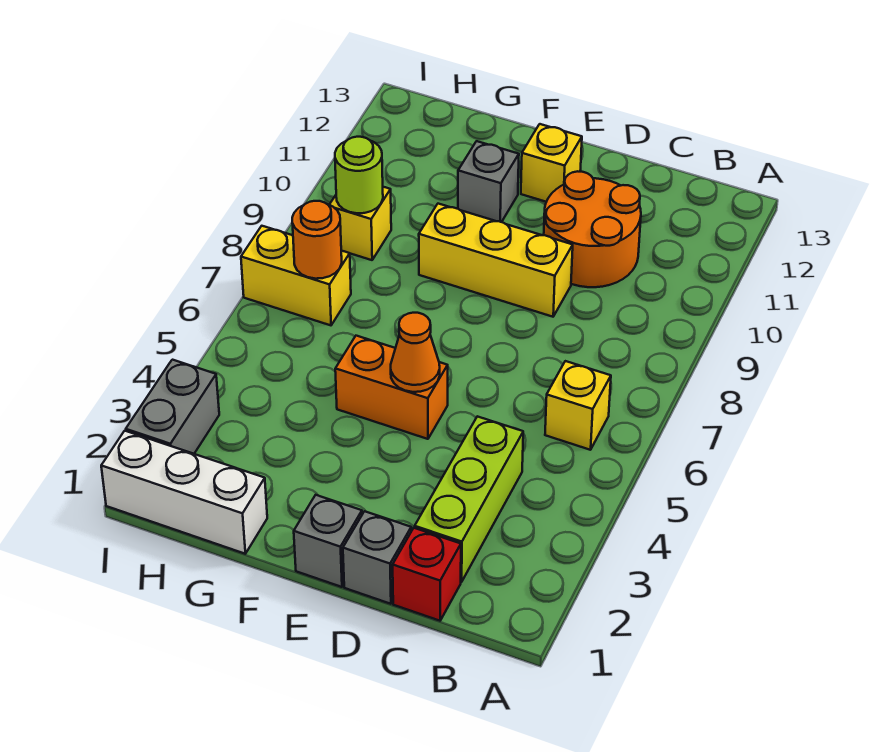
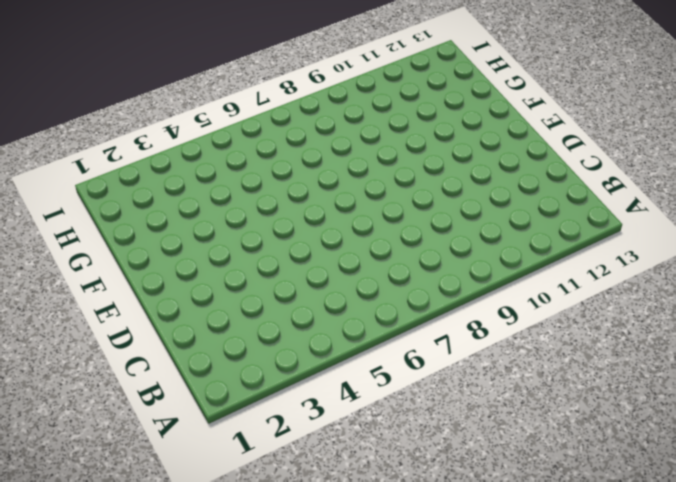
none -> yellow brick B6 level 1
none -> red brick C1 level 1
none -> lime brick C2:C4 level 1

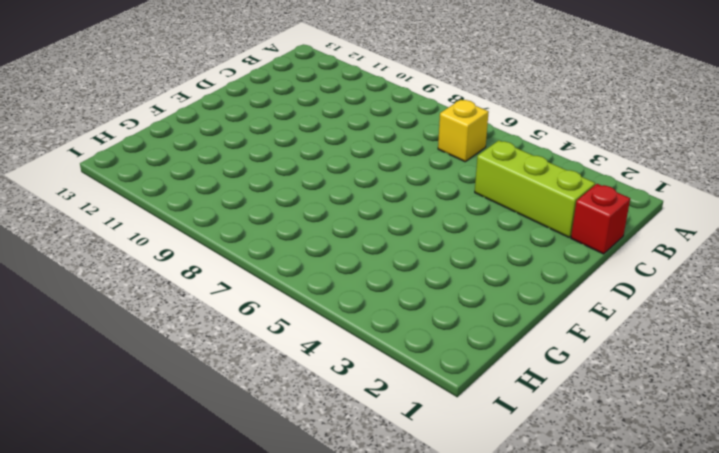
none -> orange round brick C10:D11 level 1
none -> grey brick D1 level 1
none -> yellow brick D9:F9 level 1

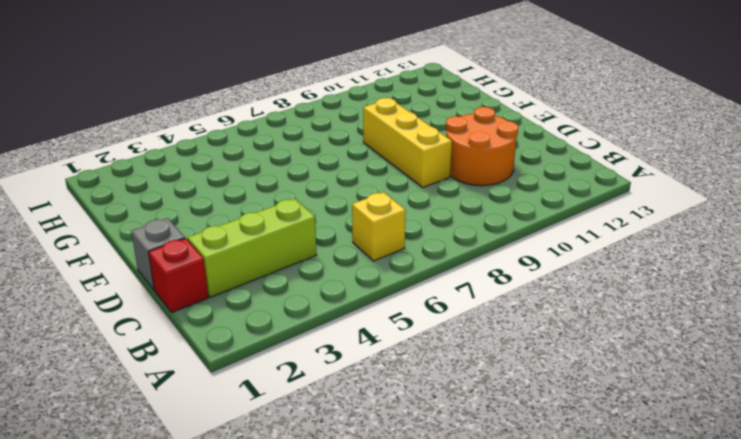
none -> grey brick E1 level 1
none -> orange brick E5:F5 level 1
none -> yellow brick E12 level 1

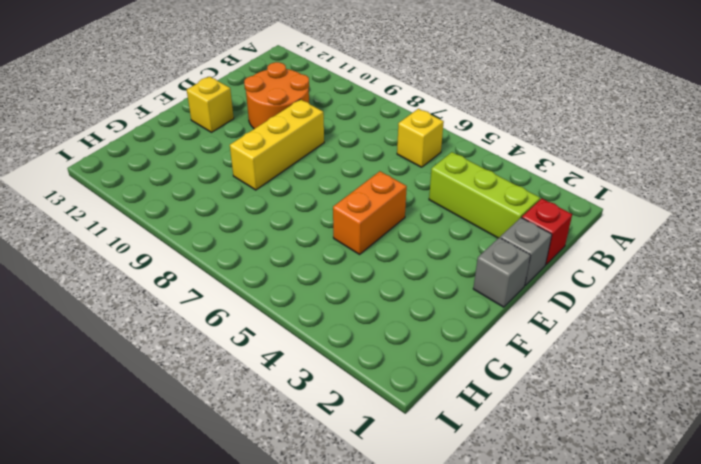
none -> grey brick F11 level 1
none -> white brick G1:I1 level 1
none -> yellow brick H7:I7 level 1

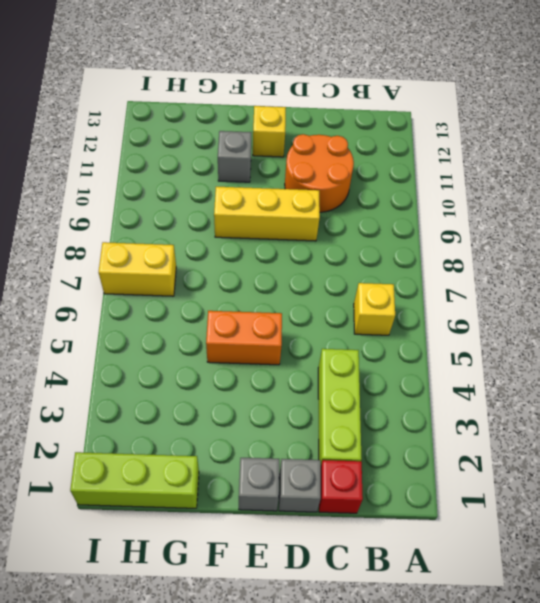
lime brick G1:I1 level 1 -> white brick G1:I1 level 1
none -> yellow brick H9 level 1
none -> grey brick I2:I3 level 1
none -> orange cone E5 level 2

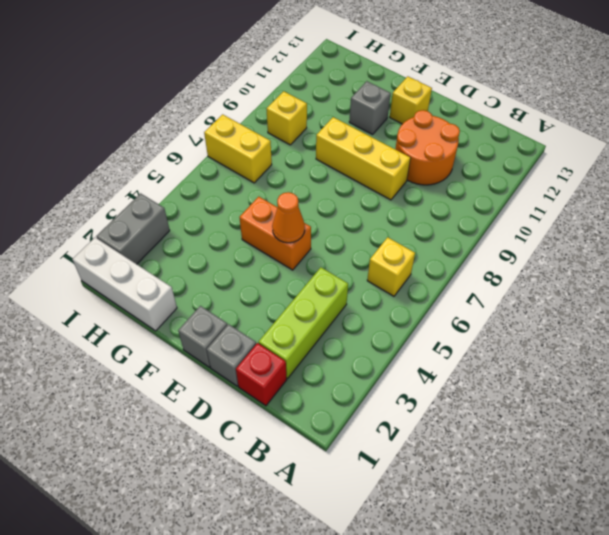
none -> orange round brick H7 level 2
none -> lime round brick H9 level 2

